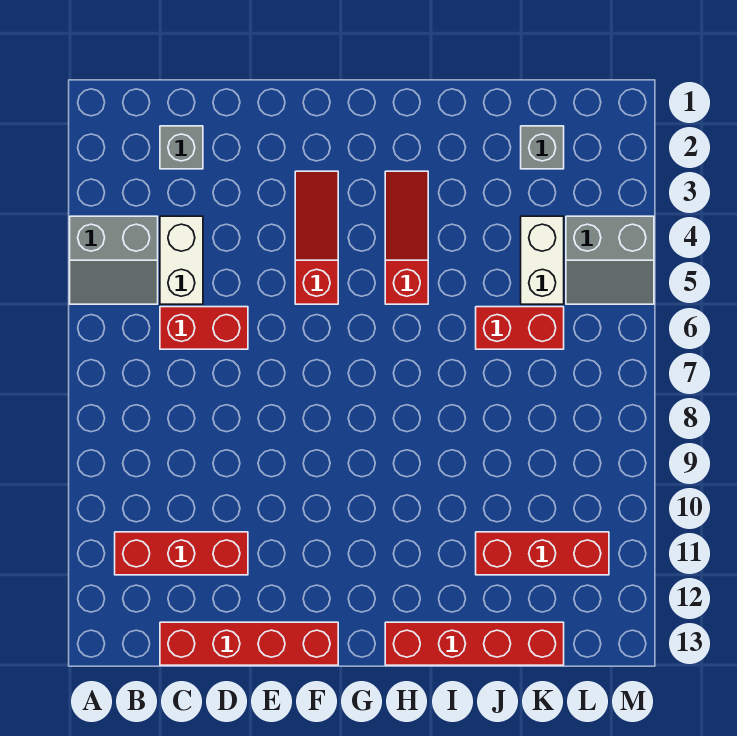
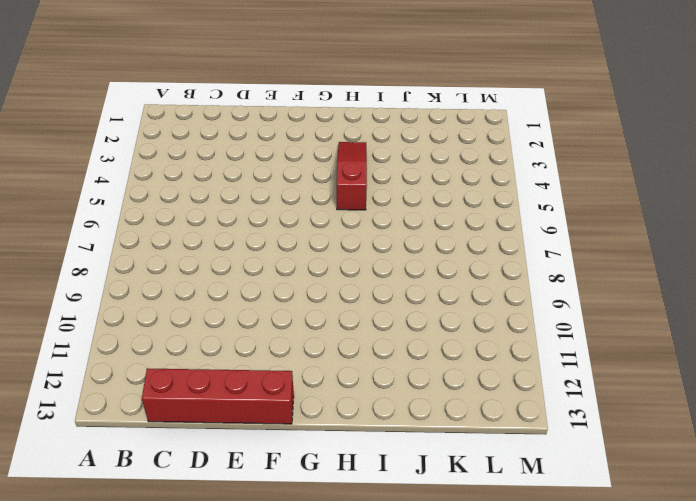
none -> grey slope A4:B5 level 1 top 4
none -> red brick B11:D11 level 1
none -> grey brick C2 level 1

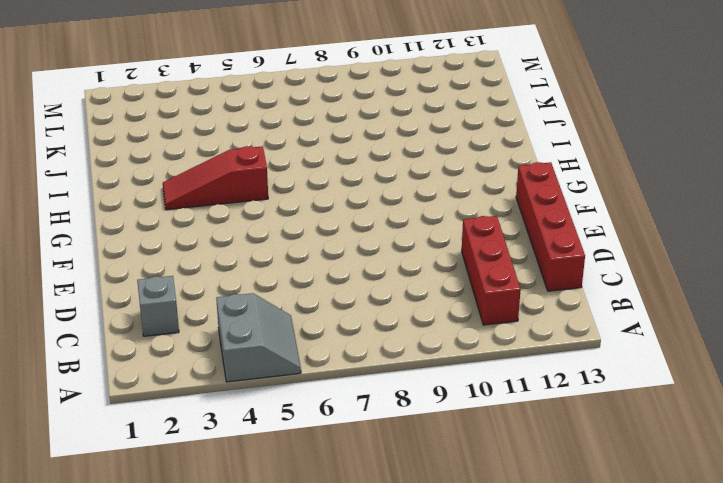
none -> white brick C4:C5 level 1
none -> red brick C6:D6 level 1
none -> red slope F3:F5 level 1 top 5

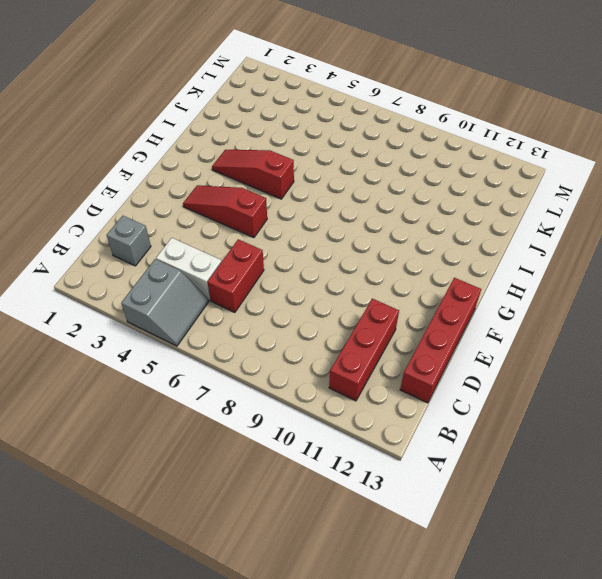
none -> red brick H13:K13 level 1
none -> red brick J6:K6 level 1
none -> red brick J11:L11 level 1

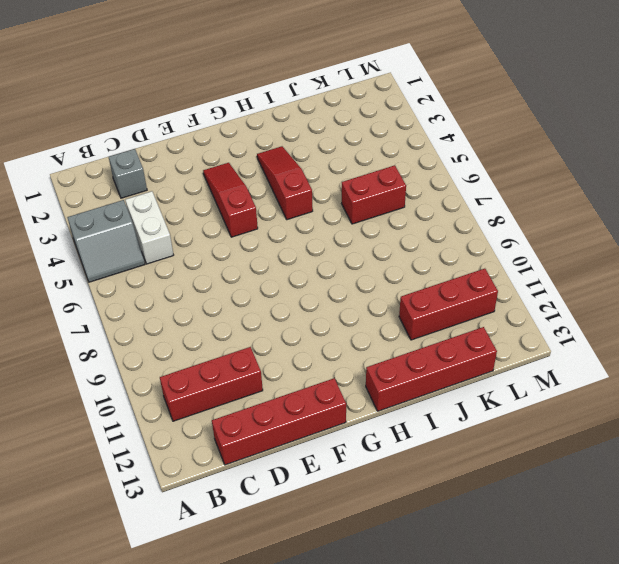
none -> red brick C6:D6 level 1
none -> grey brick K2 level 1
none -> white brick K4:K5 level 1

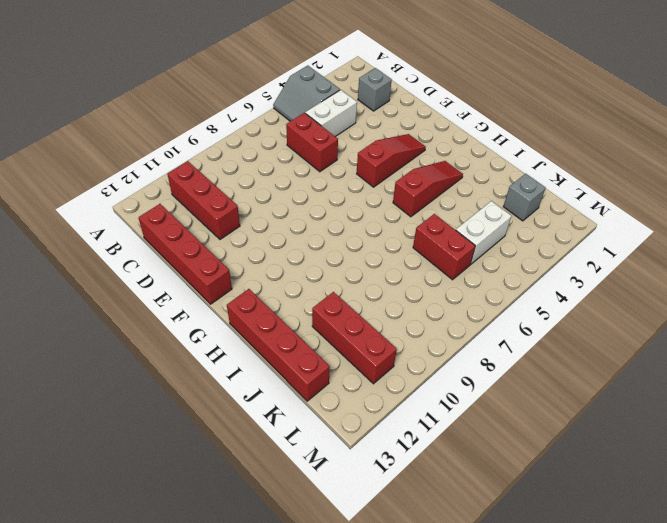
none -> grey slope L4:M5 level 1 top 4

